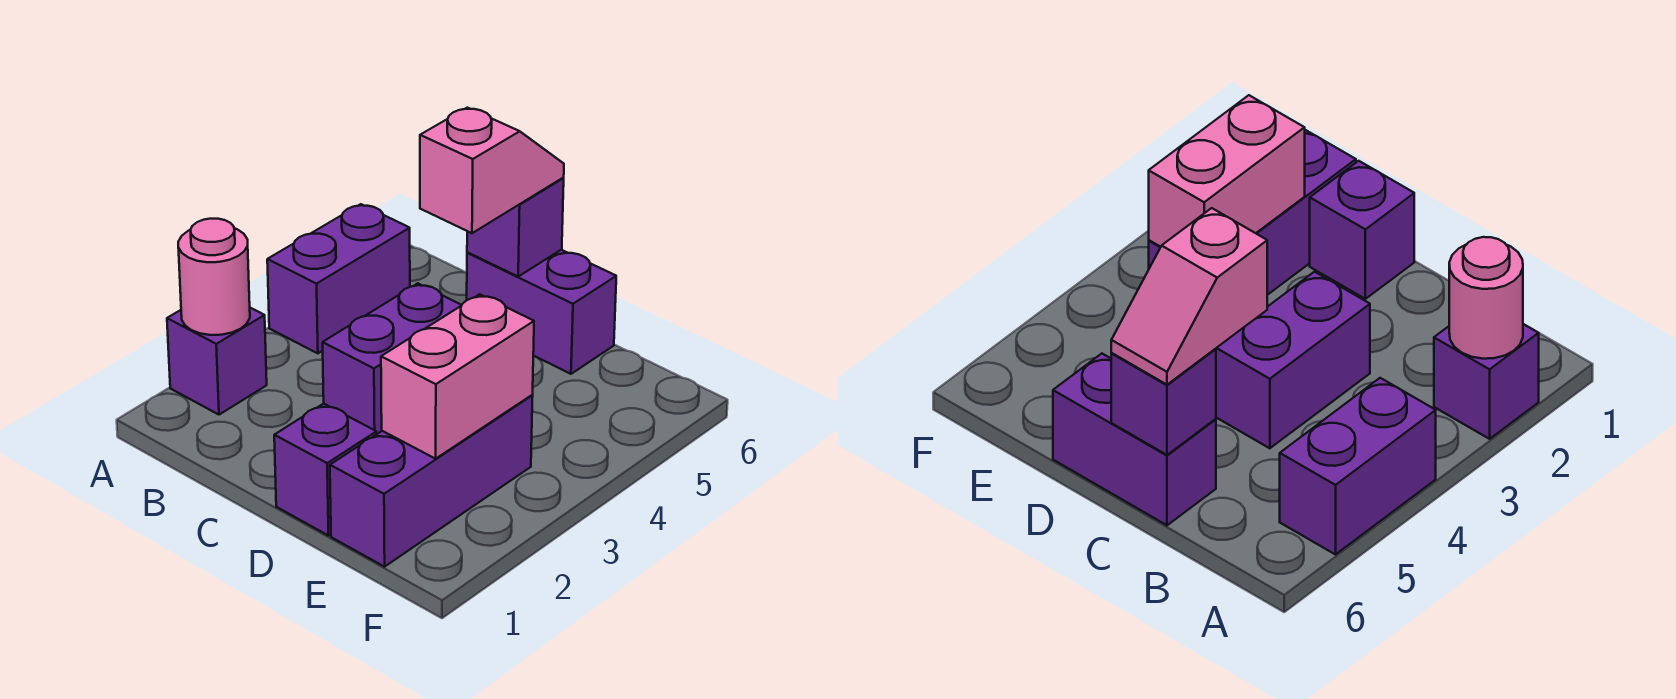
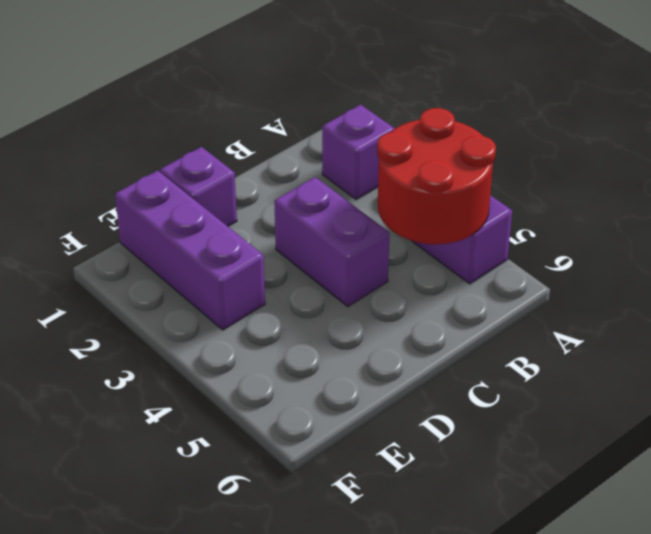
red round brick A4:B5 level 2 -> none
none -> purple brick C6:D6 level 1
none -> pink round brick A2 level 2

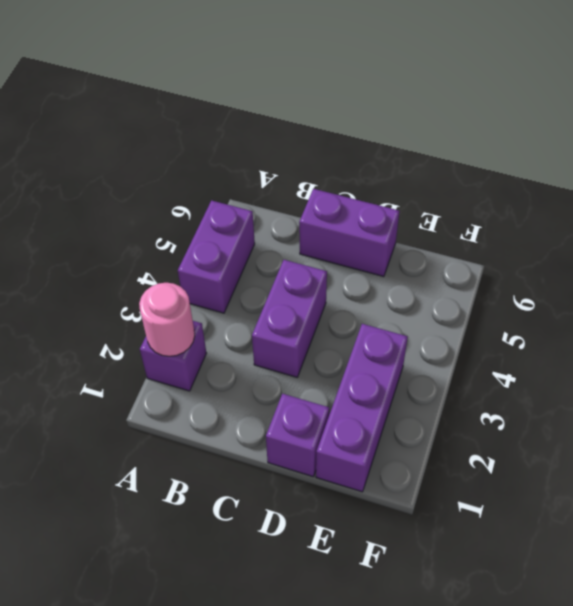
none -> purple brick C6 level 2
none -> pink brick E2:E3 level 2

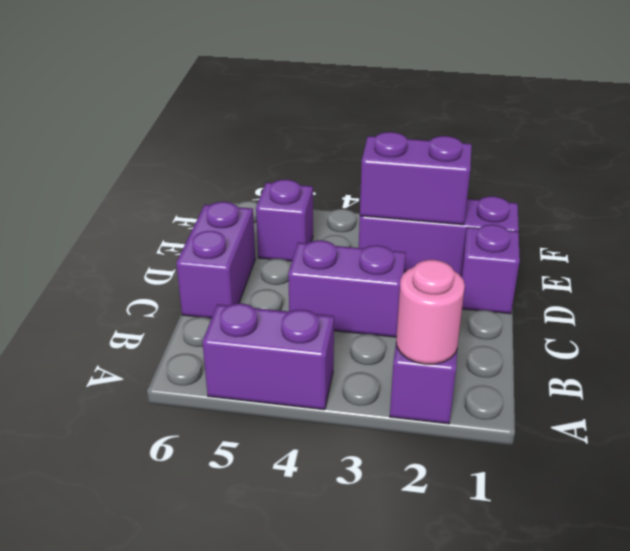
purple brick E2:E3 level 2 -> pink brick E2:E3 level 2
purple brick E5 level 1 -> purple brick C6 level 2
none -> pink slope C5:C6 level 3 top 5

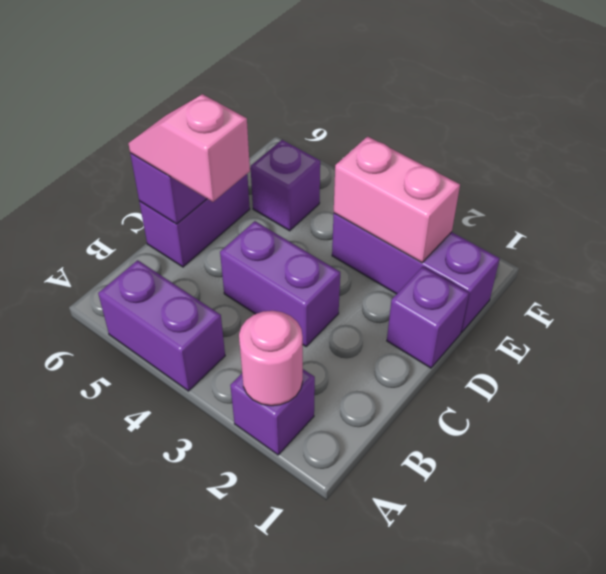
purple brick E5 level 1 -> none

